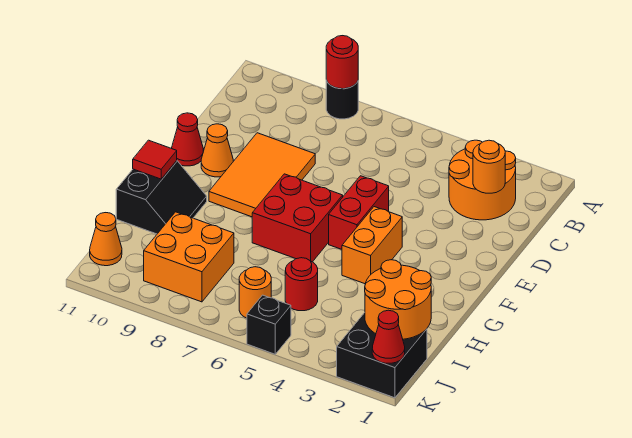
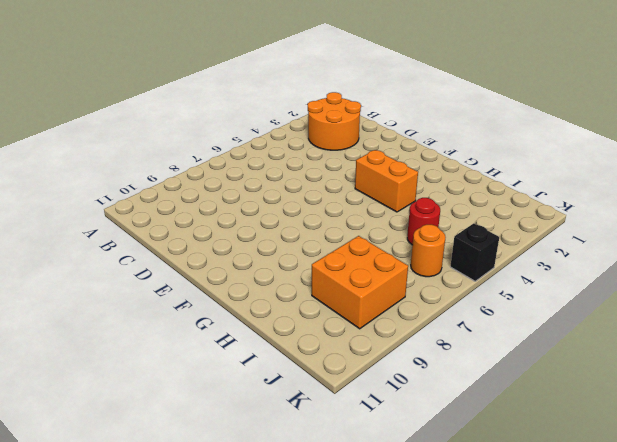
none -> black round brick A8 level 1
none -> orange tile D8:F9 level 1
none -> red brick E5:F5 level 1

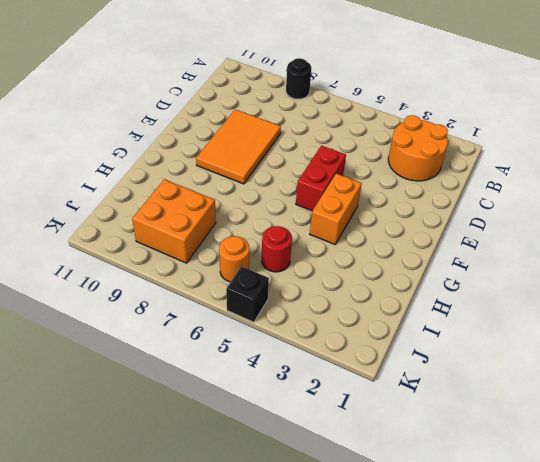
none -> orange cone E10 level 1
none -> red cone E11 level 1
none -> red brick F6:G7 level 1

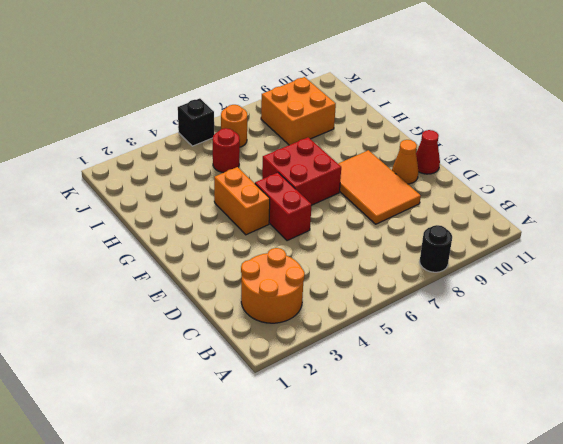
none -> black slope G10:H11 level 1 top 11
none -> black brick J1:K2 level 1
none -> orange cone J11 level 1

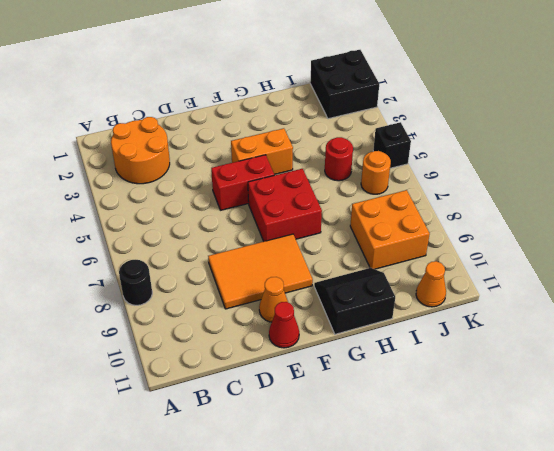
none -> red round brick A8 level 2
none -> orange round brick C2 level 2
none -> red tile G11 level 2

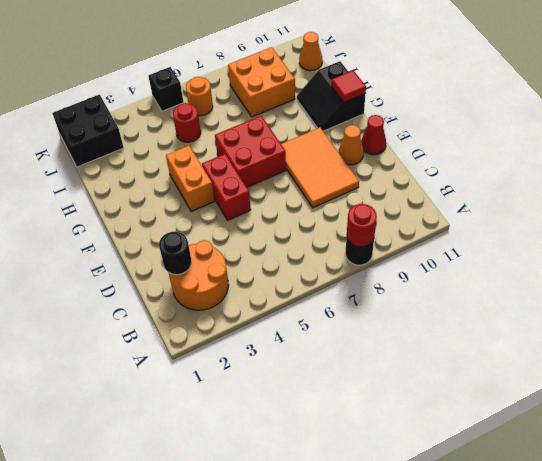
black round brick C2 level 2 -> orange round brick C2 level 2
none -> orange round brick I1:J2 level 2
none -> red cone K1 level 2

